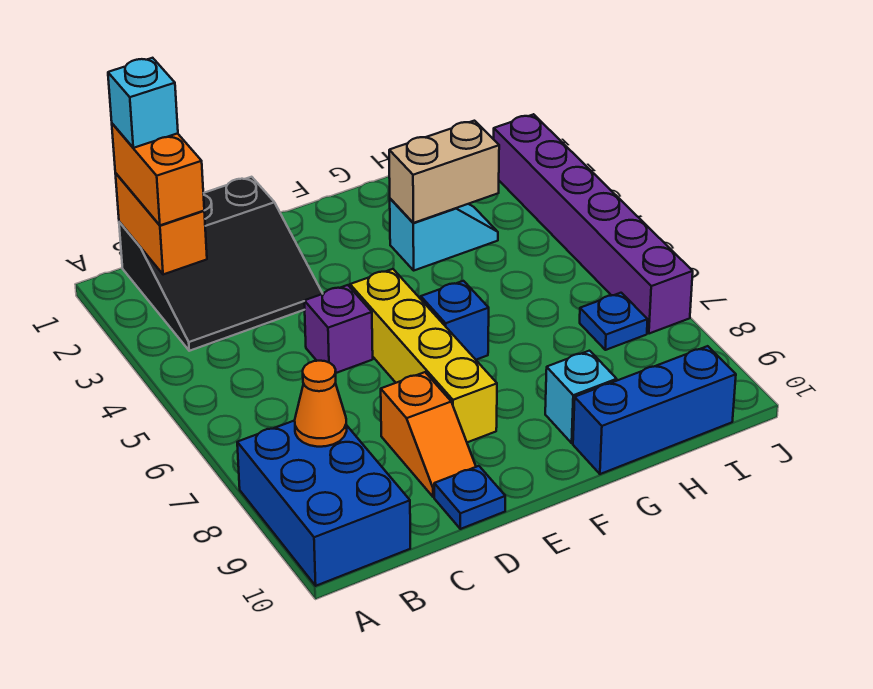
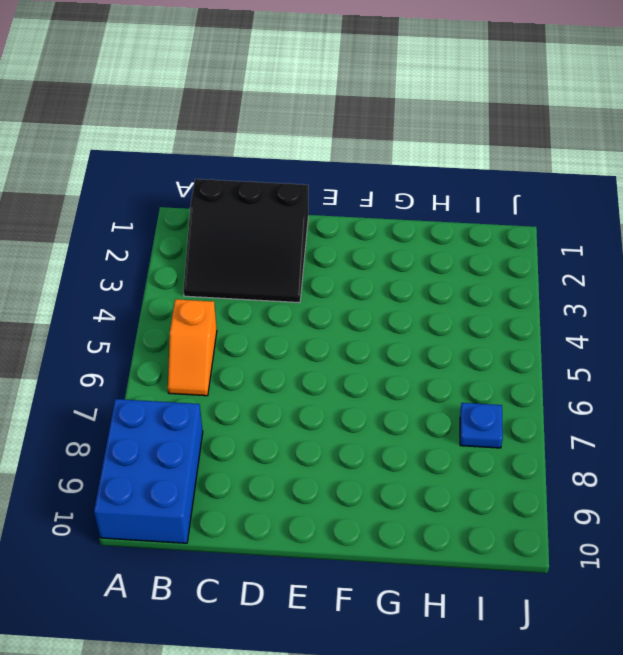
orange slope B5:B6 level 1 top 5 -> orange slope D8:D9 level 1 top 8
none -> purple brick D5 level 1
none -> blue plate D10 level 1
none -> yellow brick E5:E8 level 1

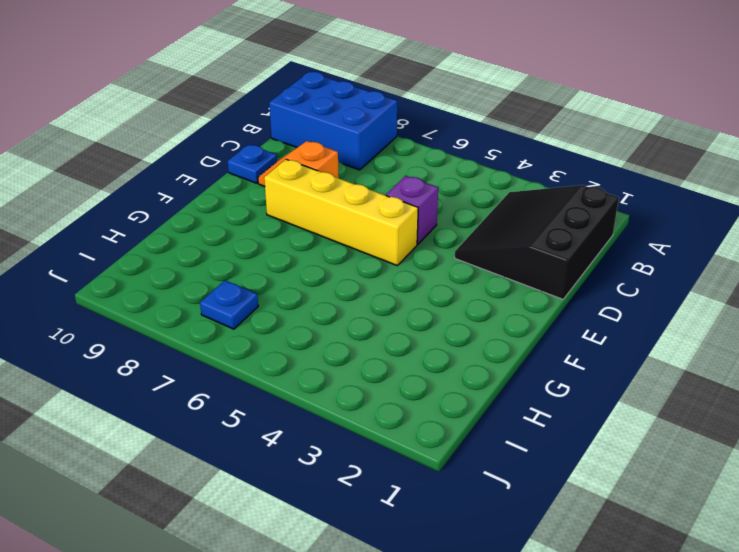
none -> blue brick F6 level 1
none -> cyan slope G3:H3 level 1 top G
none -> cyan brick G9 level 1

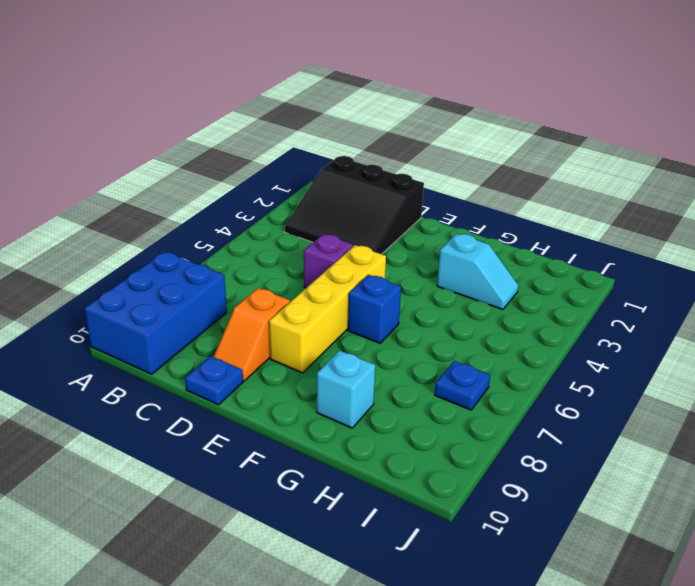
none -> blue brick G10:I10 level 1
none -> purple brick J2:J7 level 1
none -> orange brick B1:B2 level 2

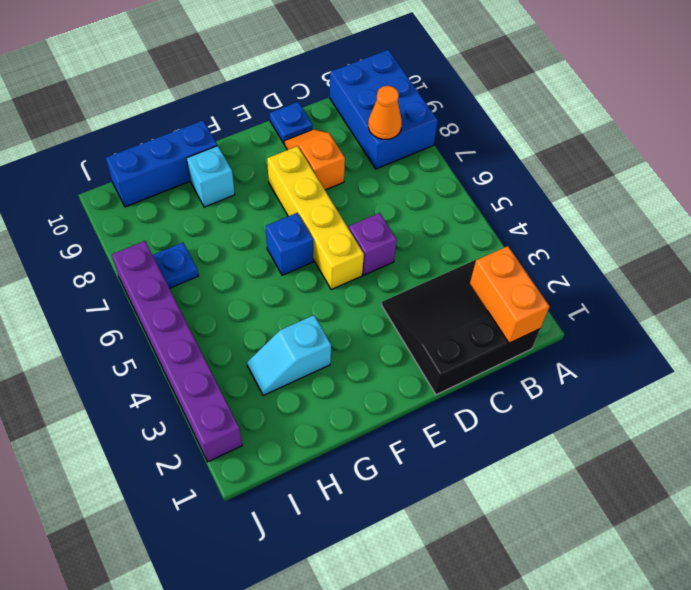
none -> tan brick G3:H3 level 2
none -> orange brick B1:B2 level 3
none -> cyan brick B1 level 4

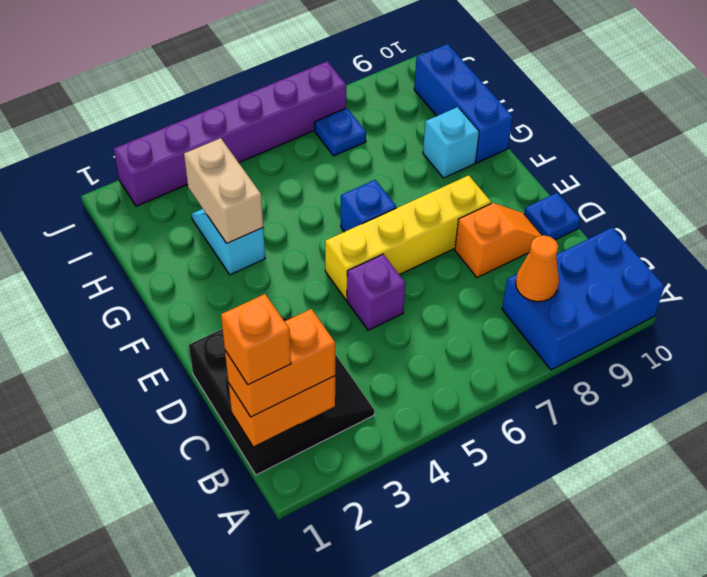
orange brick B1 level 4 -> cyan brick B1 level 4

